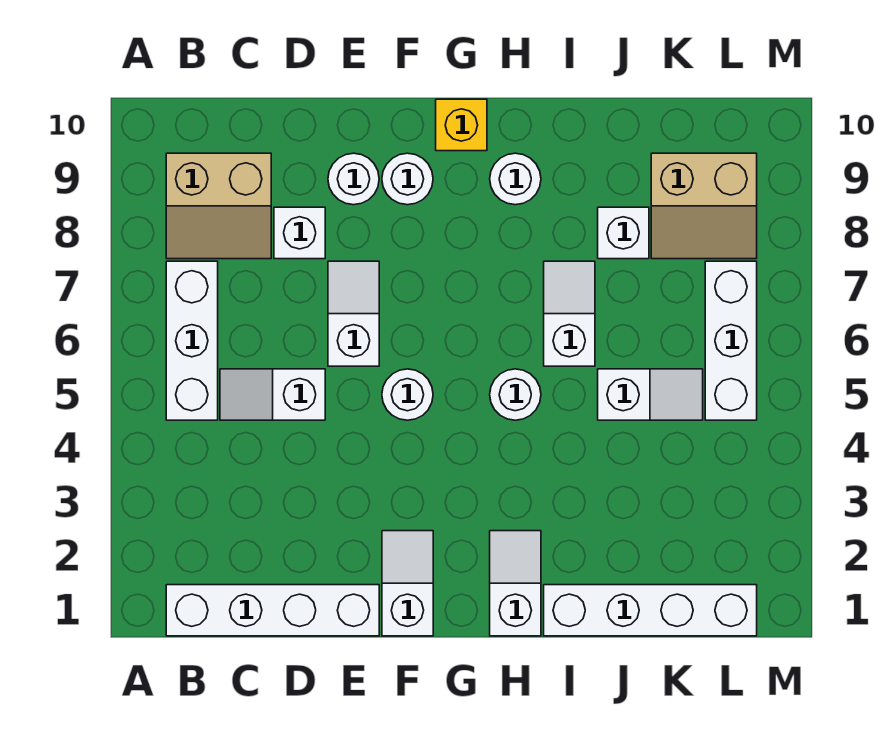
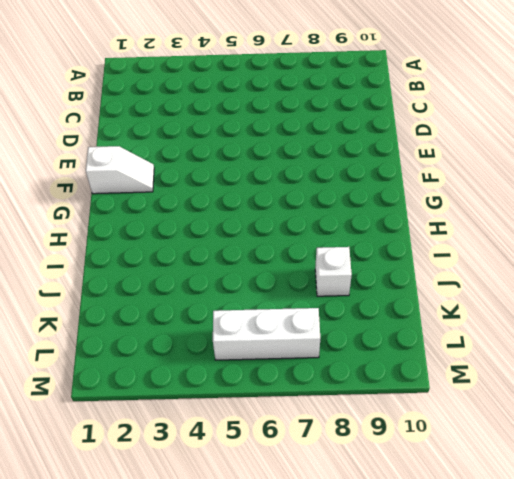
none -> white brick B1:E1 level 1
none -> white brick B5:B7 level 1
none -> tan slope B8:C9 level 1 top 9

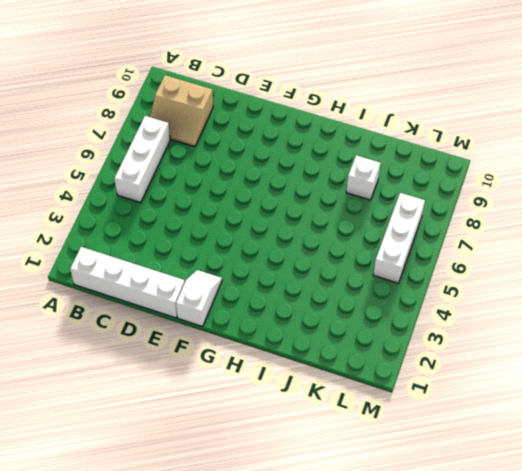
none -> white slope C5:D5 level 1 top D
none -> white brick D8 level 1
none -> white slope E6:E7 level 1 top 6

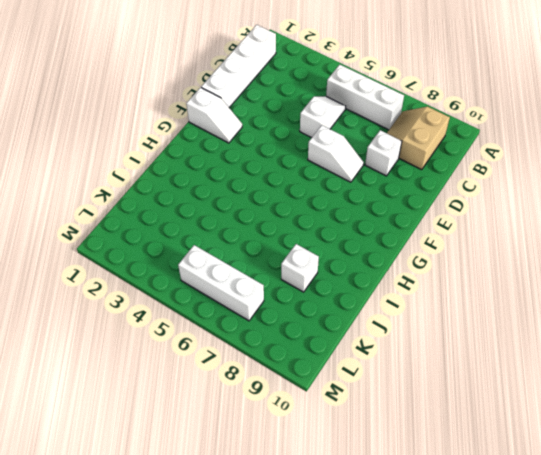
none -> white round brick E9 level 1
none -> white round brick F5 level 1
none -> white round brick F9 level 1

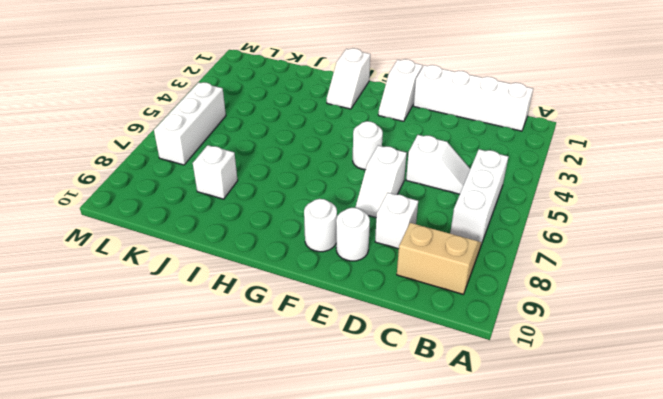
none -> yellow brick G10 level 1
none -> white round brick H5 level 1
none -> white round brick H9 level 1

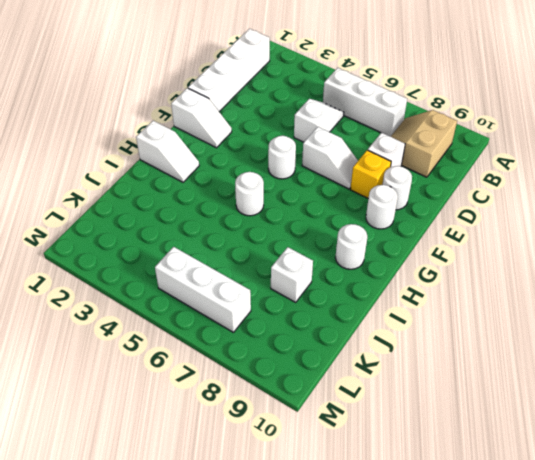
yellow brick E8 level 1 -> yellow brick G10 level 1
none -> white brick I1:L1 level 1
none -> white slope I6:I7 level 1 top 6
none -> white slope J5:K5 level 1 top J

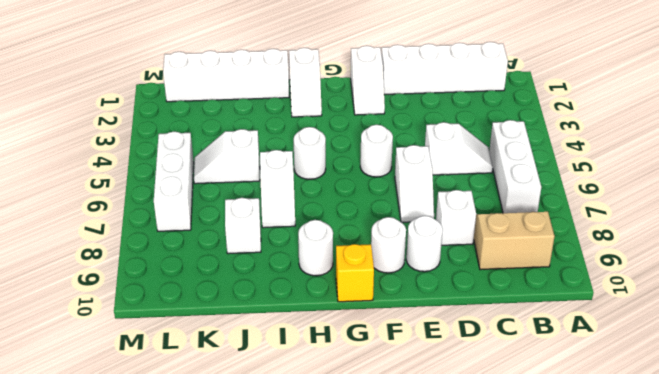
none -> tan slope K8:L9 level 1 top 9

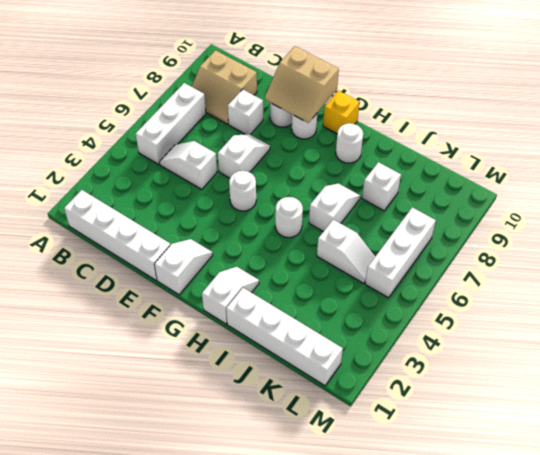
tan slope E9:F10 level 2 top 10 -> tan slope K8:L9 level 1 top 9

